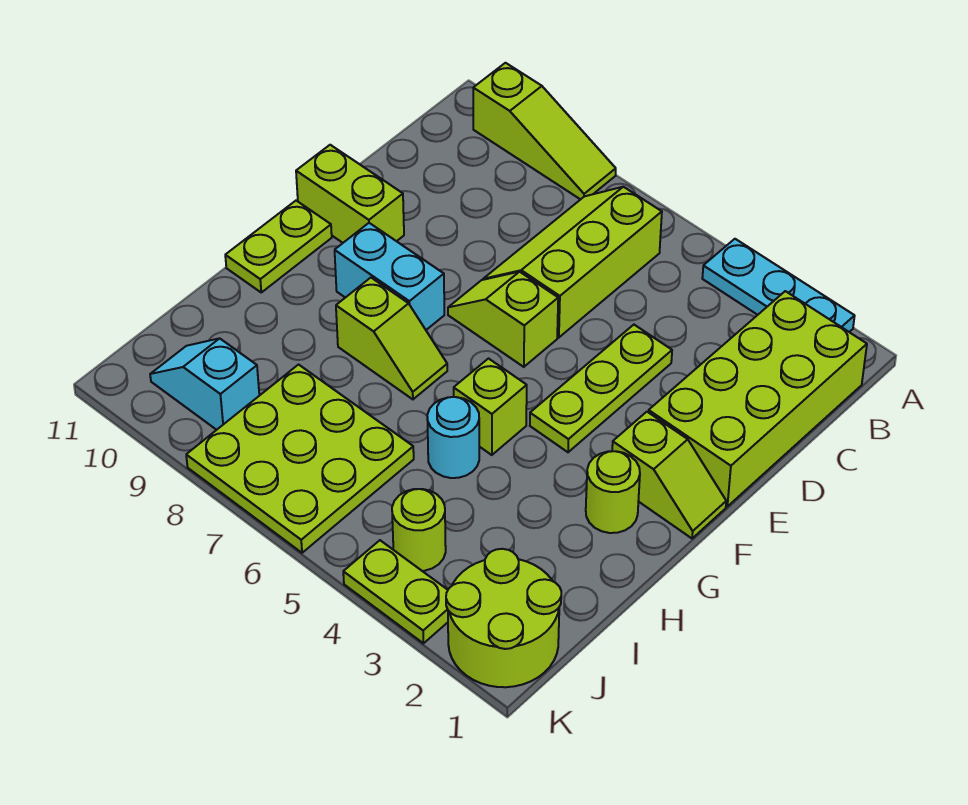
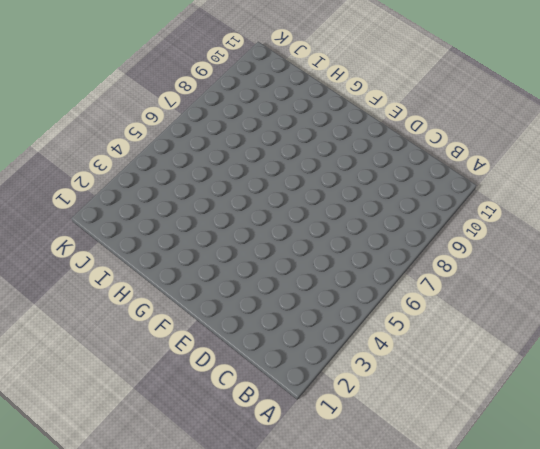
none -> cyan plate A2:A4 level 1
none -> lime slope A8:A10 level 1 top 10
none -> lime brick B1:E2 level 1

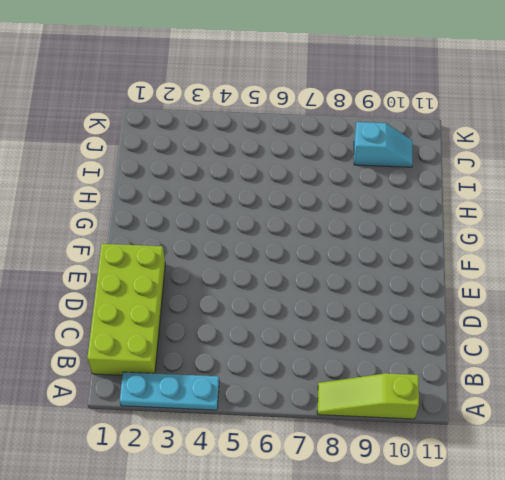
none -> lime slope B6:D7 level 1 top 6
none -> lime plate D4:F4 level 1
none -> lime slope E6:E7 level 1 top 6

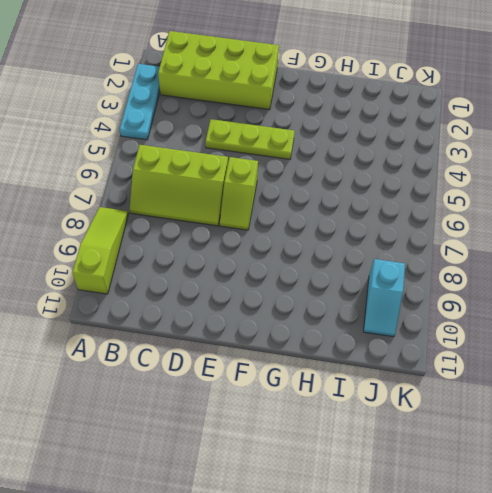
none -> lime brick E10:E11 level 1
none -> lime slope F1:F2 level 1 top 2
none -> cyan brick F8:F9 level 1

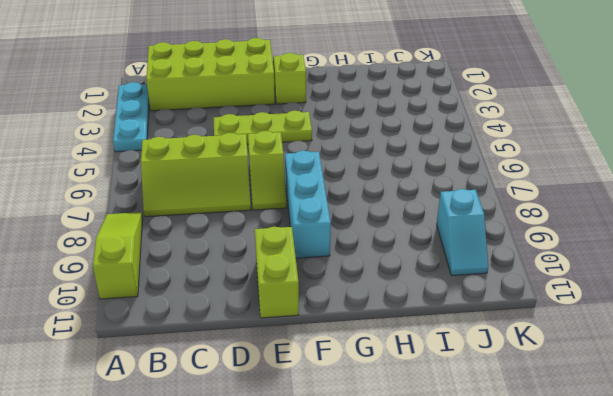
cyan brick F7:F9 level 1 -> cyan brick F8:F9 level 1
none -> lime plate F11:G11 level 1
none -> lime round brick G2 level 1
none -> lime brick G5 level 1

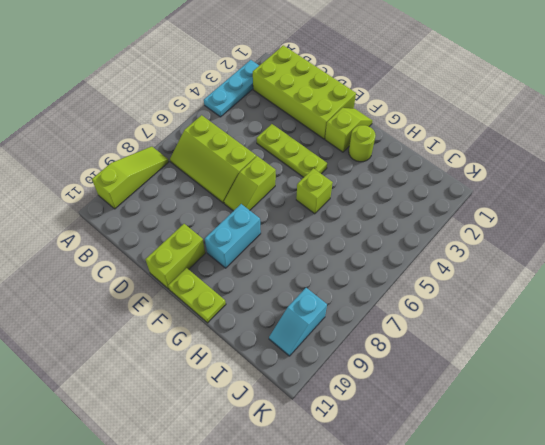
none -> lime slope G7:G8 level 1 top 8
none -> cyan round brick H5 level 1
none -> lime plate I6:K8 level 1

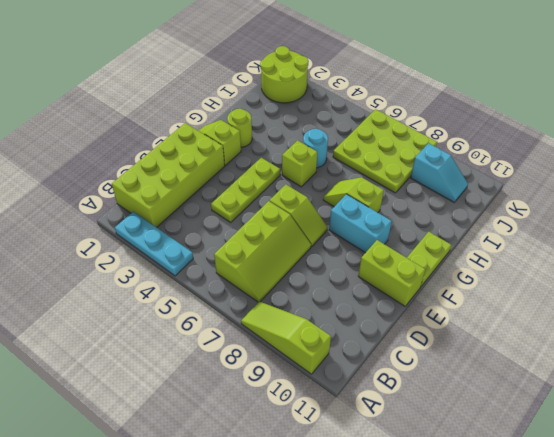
none -> lime round brick J4 level 1
none -> lime plate K3:K4 level 1

